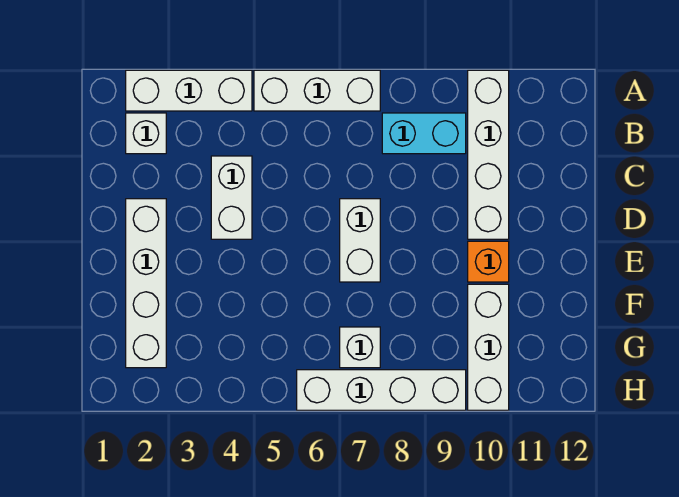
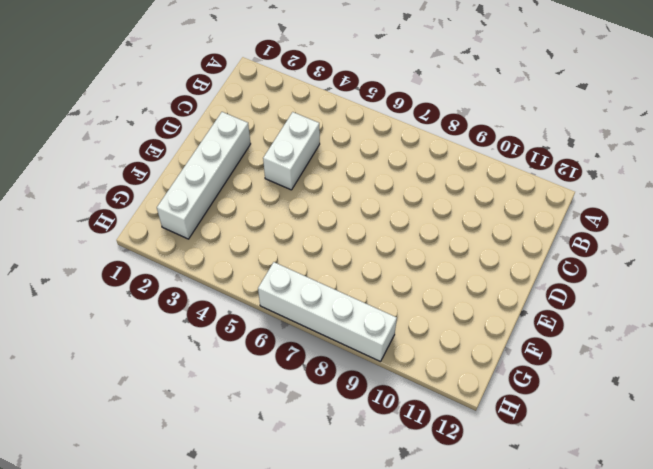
none -> white brick A2:A4 level 1
none -> white brick A5:A7 level 1
none -> white brick A10:D10 level 1

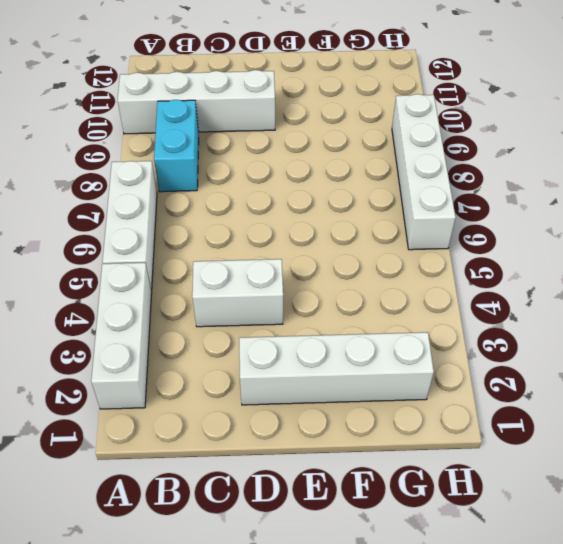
none -> white brick B2 level 1
none -> white brick D7:E7 level 1
none -> orange brick E10 level 1

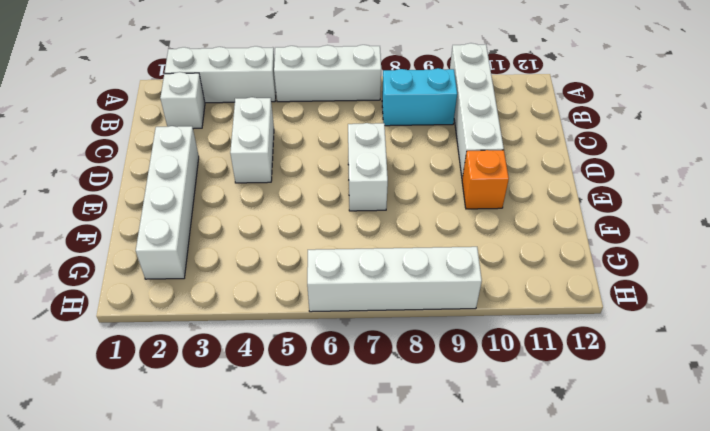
none -> white brick F10:H10 level 1
none -> white brick G7 level 1

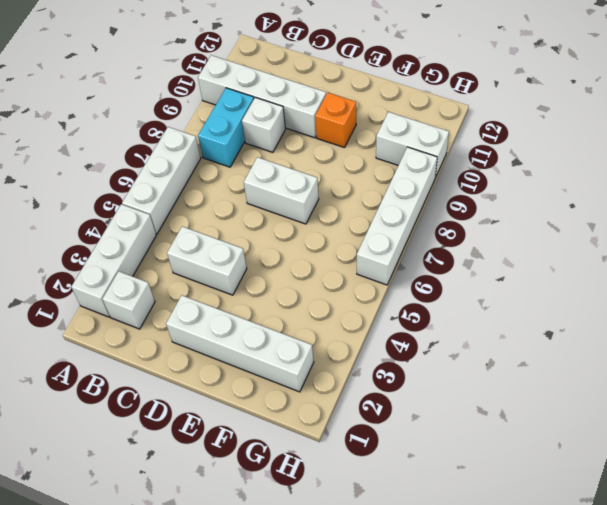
white brick C9 level 1 -> white brick G7 level 1
white brick G10:H10 level 1 -> white brick F10:H10 level 1

